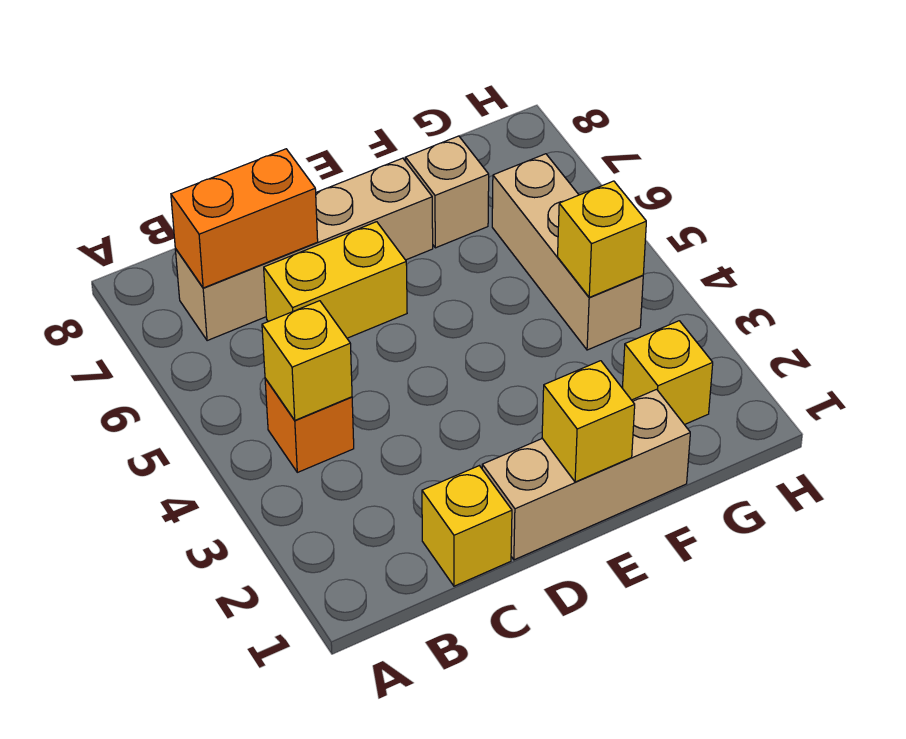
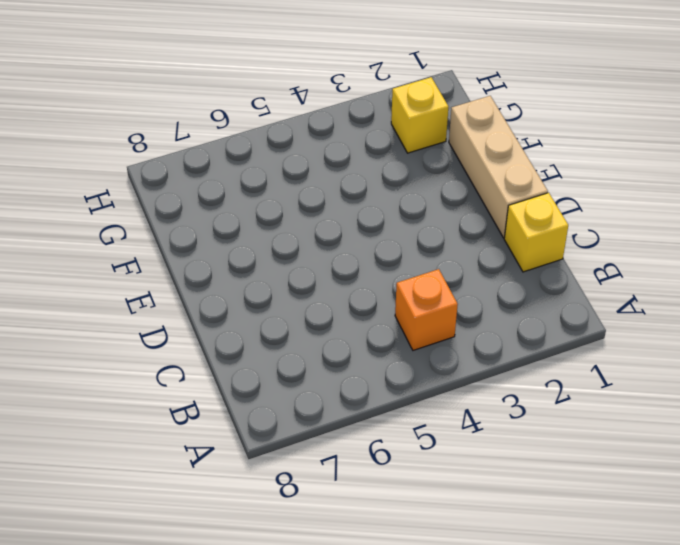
none -> tan brick B7:E7 level 1
none -> yellow brick C6:D6 level 1
none -> tan brick F7 level 1

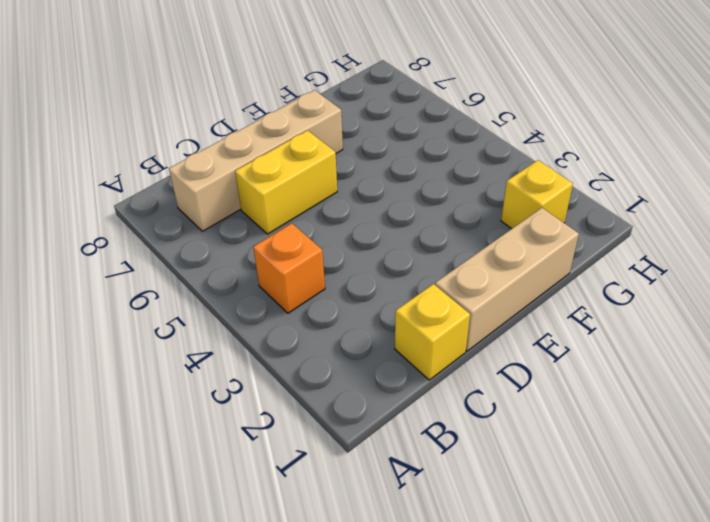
none -> tan brick F7 level 1
none -> tan brick G4:G6 level 1
none -> yellow brick B4 level 2

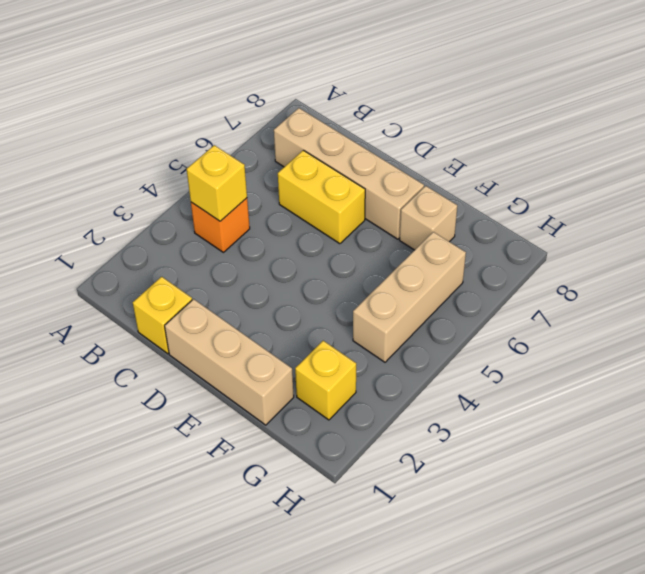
none -> orange brick B7:C7 level 2
none -> yellow brick E1 level 2
none -> yellow brick G4 level 2

